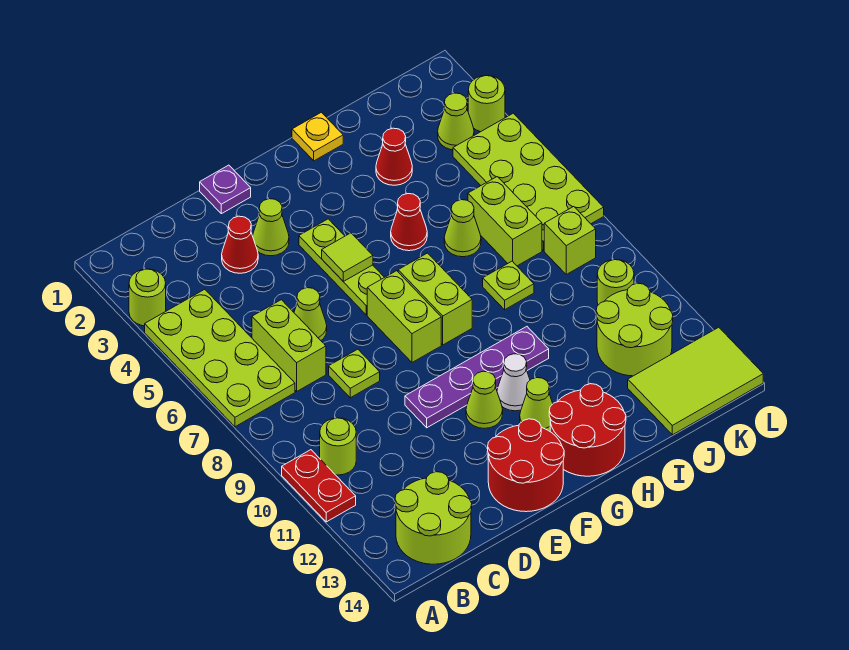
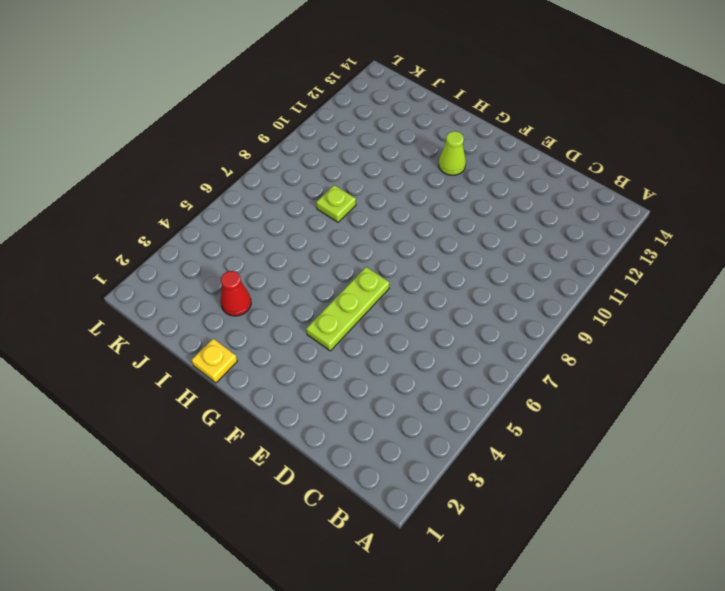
none -> lime round brick A3 level 1
none -> lime plate A4:B7 level 1
none -> red plate A10:A11 level 1
none -> lime round brick B10 level 1

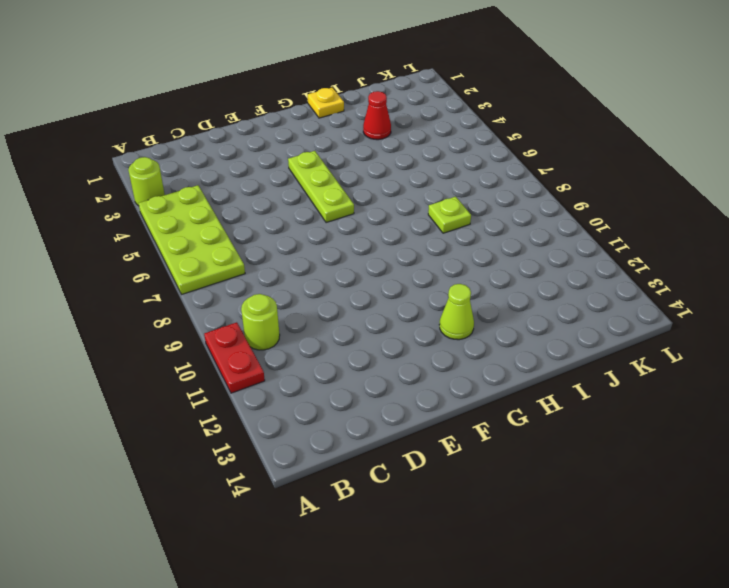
none -> lime round brick B13:C14 level 1
none -> lime brick C6:C7 level 1
none -> red cone D3 level 1
none -> lime cone D6 level 1

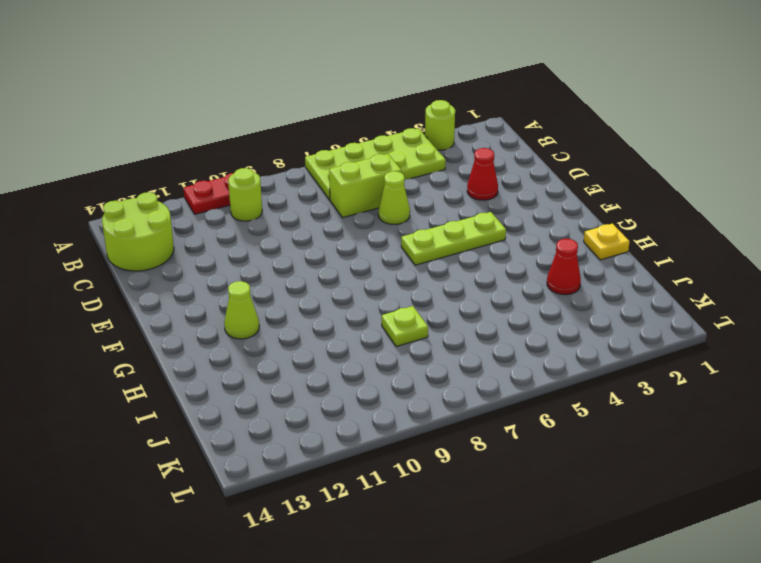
none -> lime plate D8 level 1
none -> purple plate E1 level 1
none -> lime cone E3 level 1
none -> purple plate E10:H10 level 1

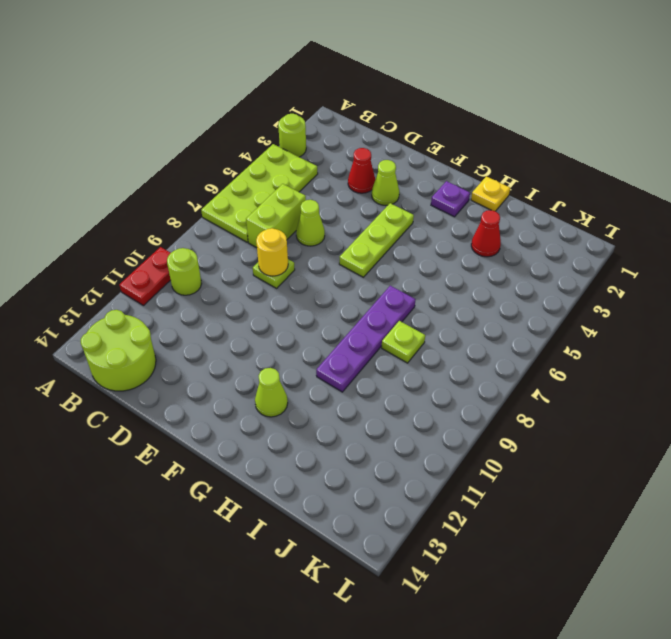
yellow round brick D8 level 2 -> none
purple plate G2 level 1 -> purple plate E1 level 1
purple plate H7:H10 level 1 -> purple plate E10:H10 level 1
none -> red round brick E13:F14 level 1
none -> lime brick F7:F8 level 1
none -> lime cone F11 level 1
none -> lime brick G7:G8 level 1

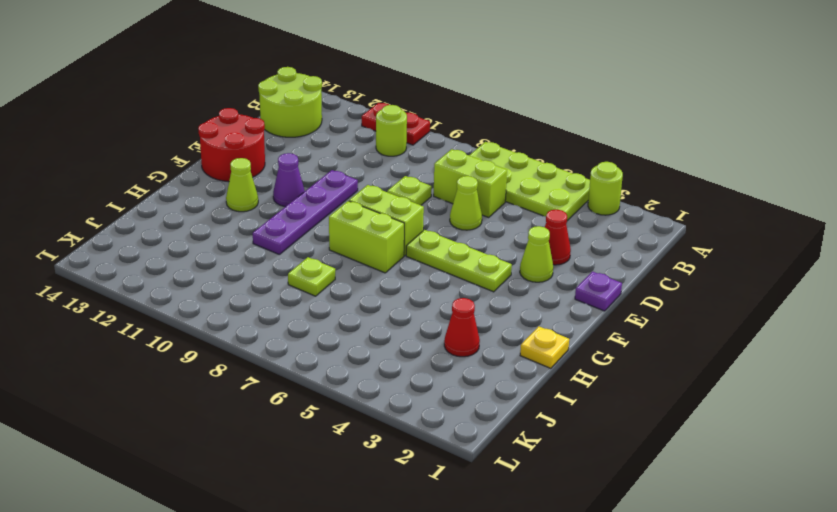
purple cone F11 level 1 -> lime cone F11 level 1
none -> white cone G11 level 1
none -> red round brick G13:H14 level 1
none -> red cone H5 level 1
none -> lime cone I6 level 1

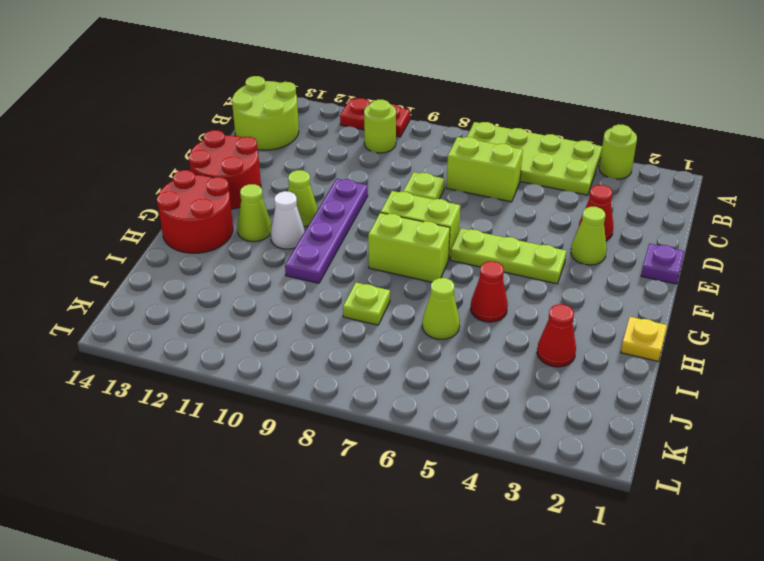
none -> lime cone D6 level 1
none -> lime brick J6:J7 level 1
none -> lime round brick J11:K12 level 1
none -> lime tile J13:L14 level 1

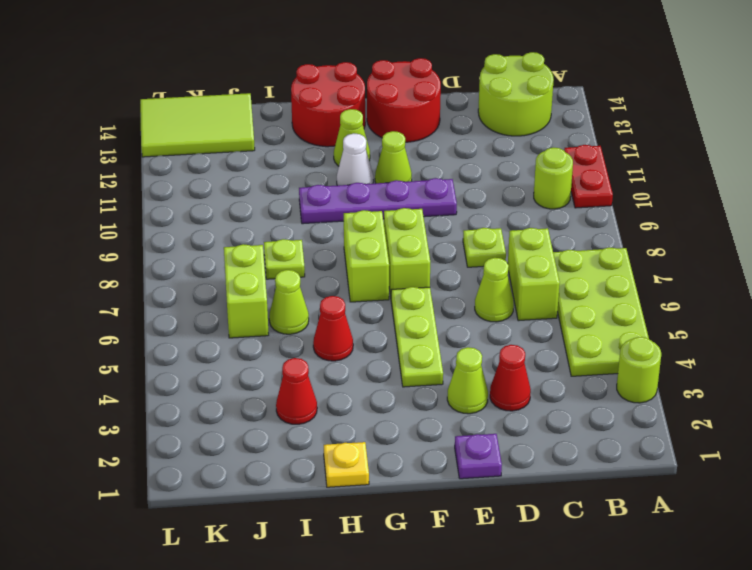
none -> lime round brick J11:K12 level 1
none -> lime cone K3 level 1
none -> lime plate K4:L7 level 1
none -> lime brick K8 level 1

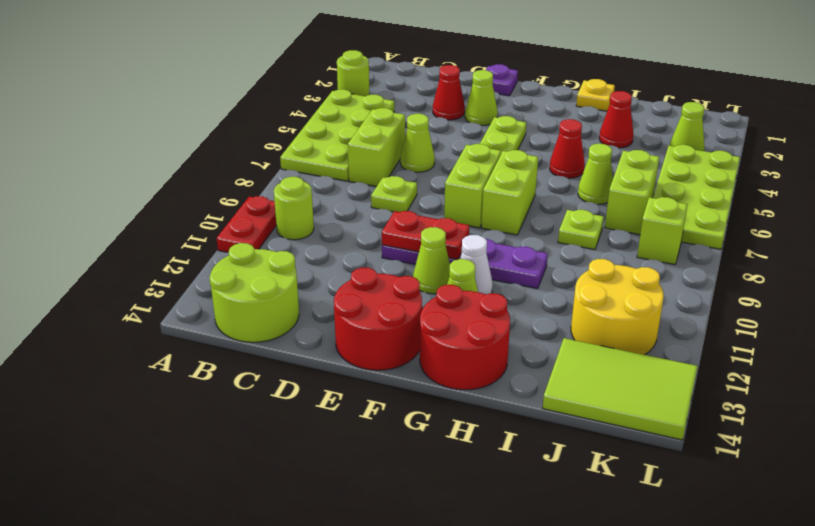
red plate E10:F10 level 2 -> none
yellow round brick J11:K12 level 1 -> lime round brick J11:K12 level 1
none -> lime round brick K10 level 1
none -> lime round brick L3 level 1
none -> lime tile F5 level 2

